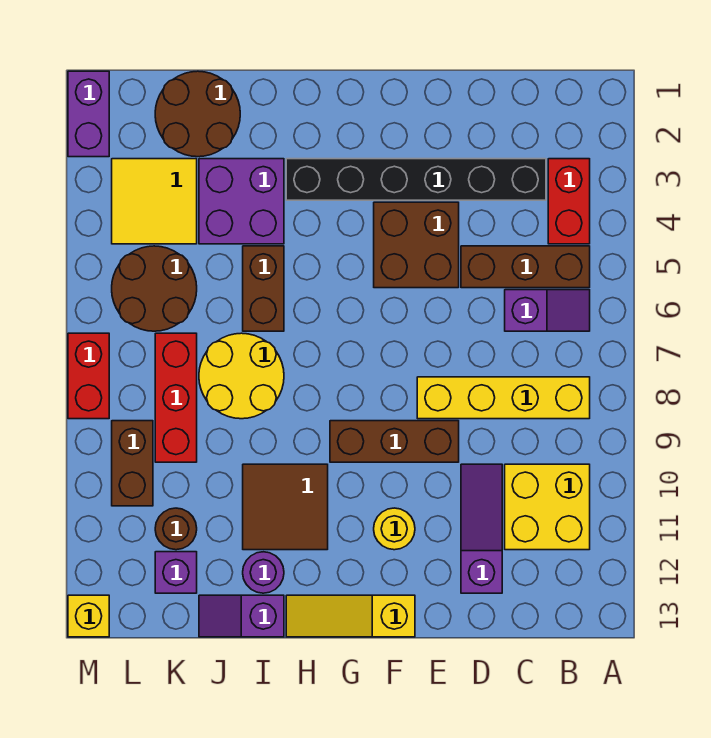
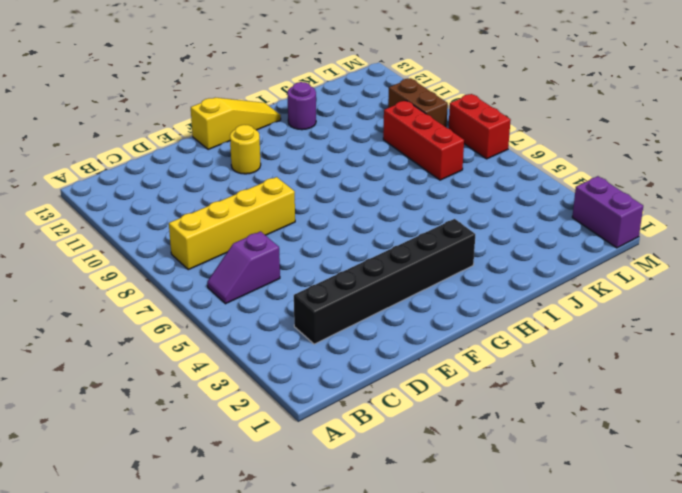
none -> red brick B3:B4 level 1
none -> brown brick B5:D5 level 1
none -> yellow brick B10:C11 level 1

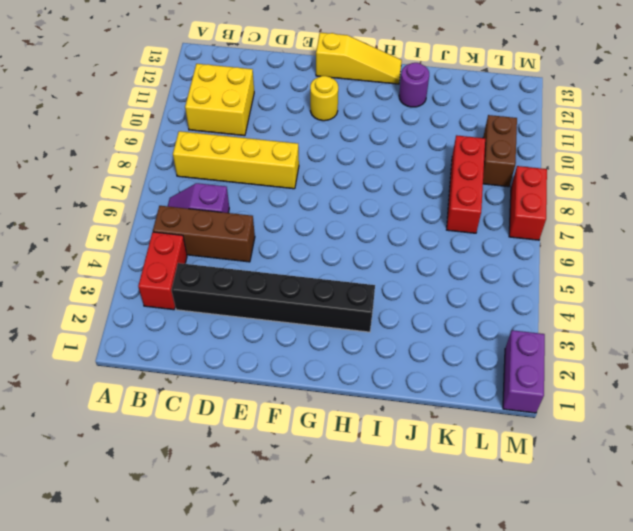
none -> purple slope D10:D12 level 1 top 12
none -> brown brick E4:F5 level 1
none -> brown brick E9:G9 level 1

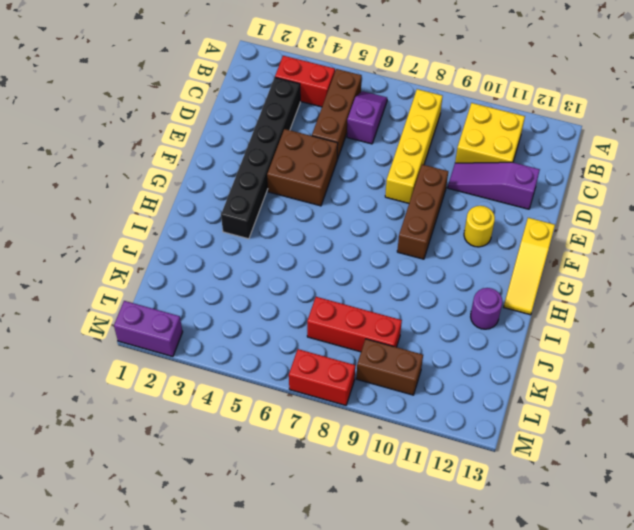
none -> brown tile H10:I11 level 1
none -> purple brick I3:J4 level 1
none -> brown brick I5:I6 level 1

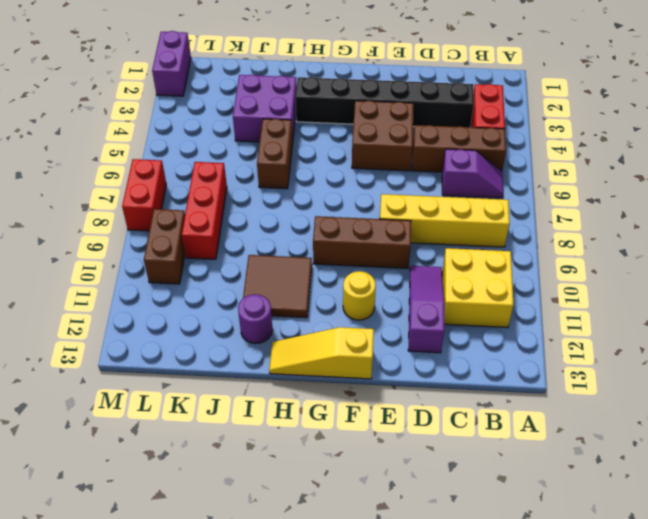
none -> yellow round brick I7:J8 level 1
none -> purple slope I13:J13 level 1 top I
none -> brown round brick J1:K2 level 1

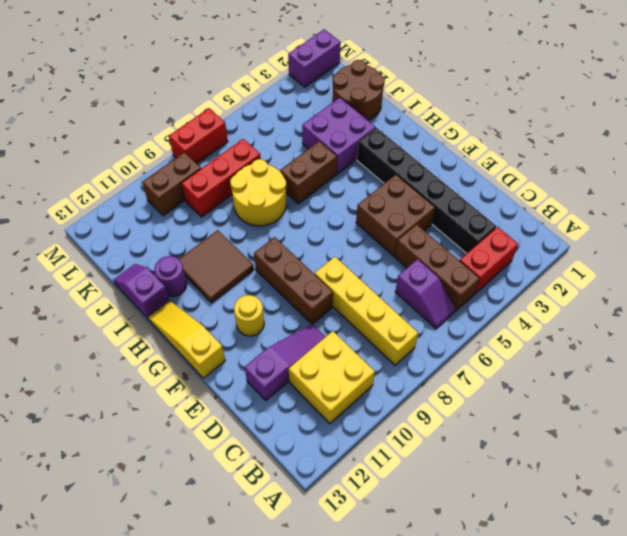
none -> yellow tile K3:L4 level 1
none -> brown round brick K5:L6 level 1
none -> brown round brick K11 level 1

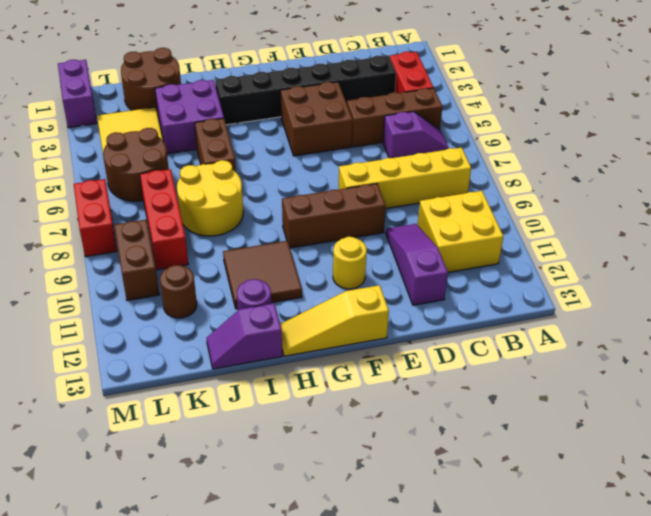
none -> purple brick K12 level 1
none -> yellow brick M13 level 1

